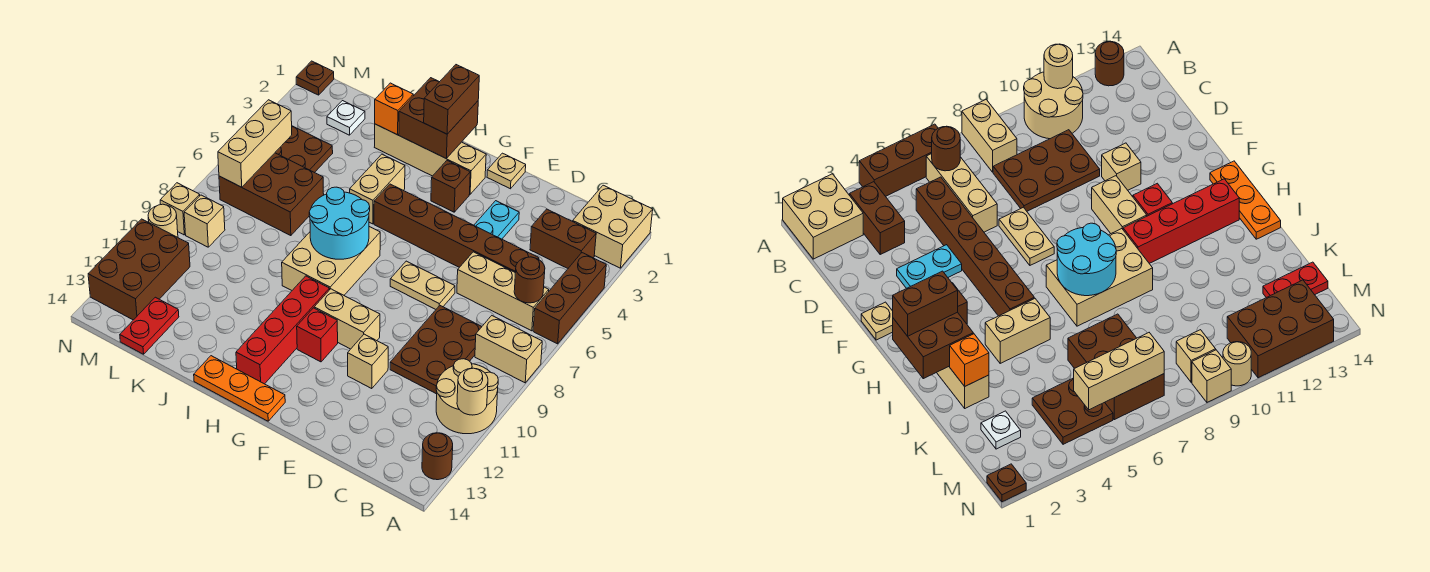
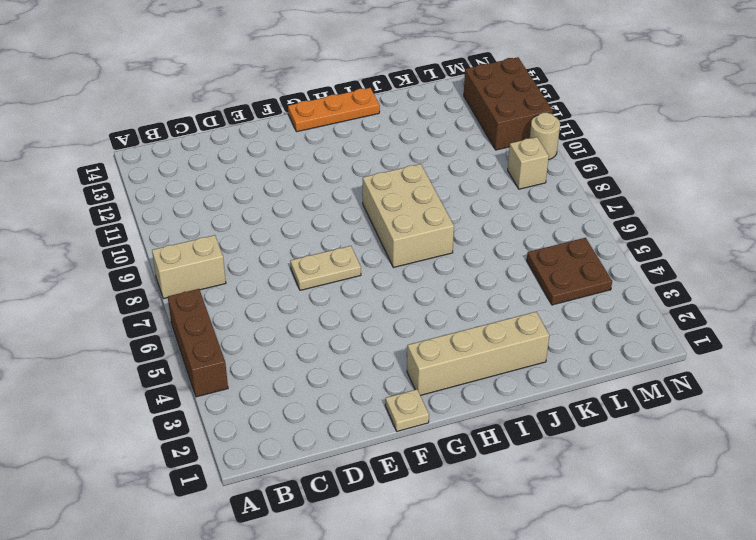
none -> tan brick A1:B2 level 1
none -> tan round brick A10:B11 level 1
none -> brown round brick A13 level 1
none -> brown brick B3:C3 level 1

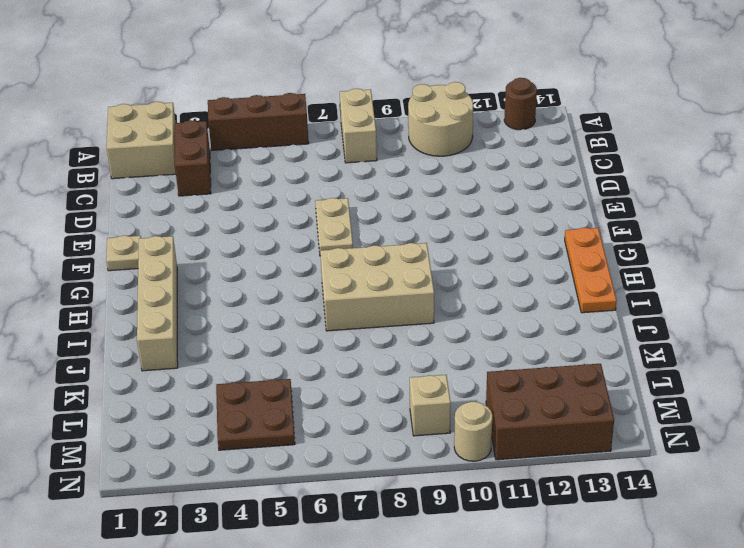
none -> tan brick B6:D6 level 1
none -> brown brick C5:H5 level 1
none -> brown plate C8:D10 level 1
none -> cyan plate E3:E4 level 1

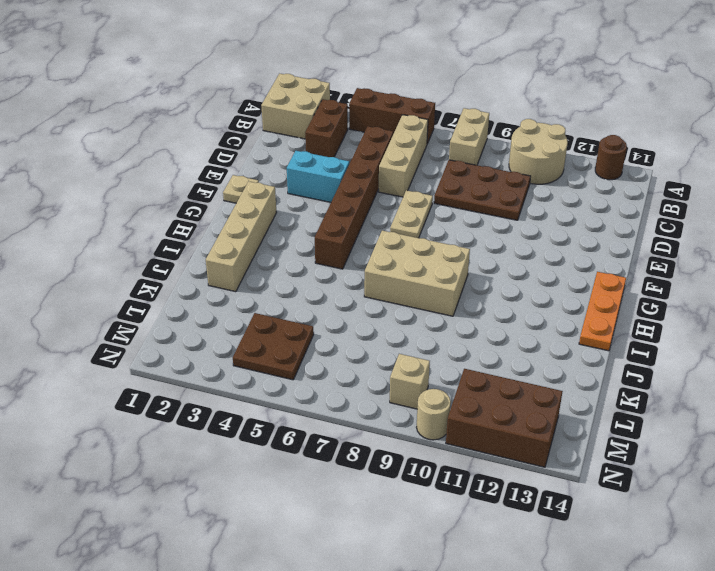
cyan brick E3:E4 level 1 -> cyan plate E3:E4 level 1
none -> tan brick E11 level 1
none -> tan brick F10:G10 level 1
none -> brown brick G3 level 1
none -> red brick G11 level 1

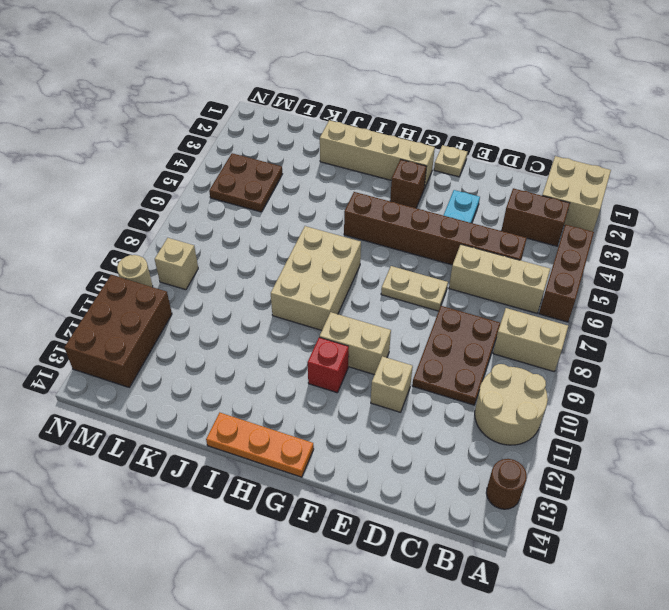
none -> red brick H10:H13 level 1
none -> tan brick I4:I5 level 1
none -> brown brick K6:M7 level 1
none -> white plate L2 level 1

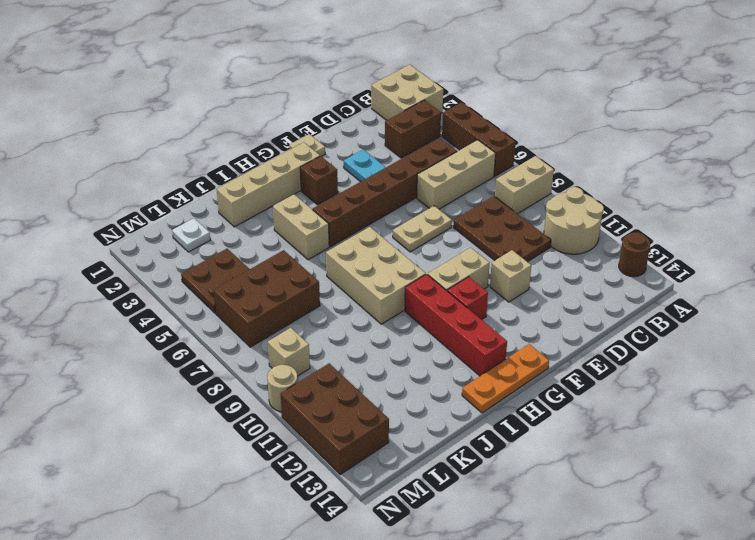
none -> red plate L13:L14 level 1
none -> brown plate N1 level 1
none -> tan brick N9 level 1
none -> tan round brick A11 level 2

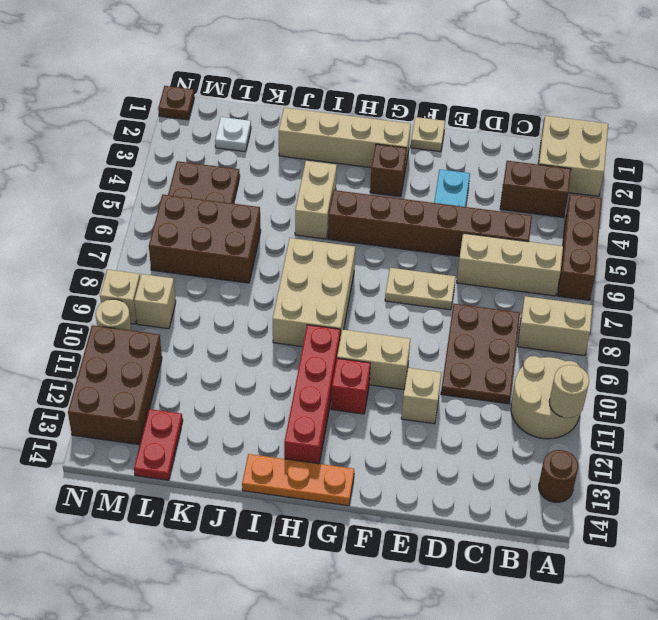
none -> brown round brick B6 level 2
none -> brown brick H1:I2 level 2
none -> cyan round brick H7:I8 level 2
none -> orange brick J2 level 2

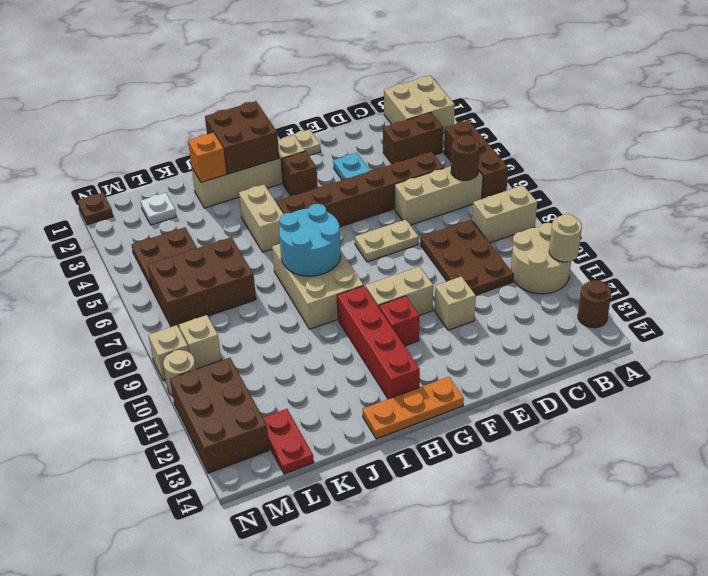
none -> tan brick M5:M7 level 2
none -> brown brick H1:H2 level 3

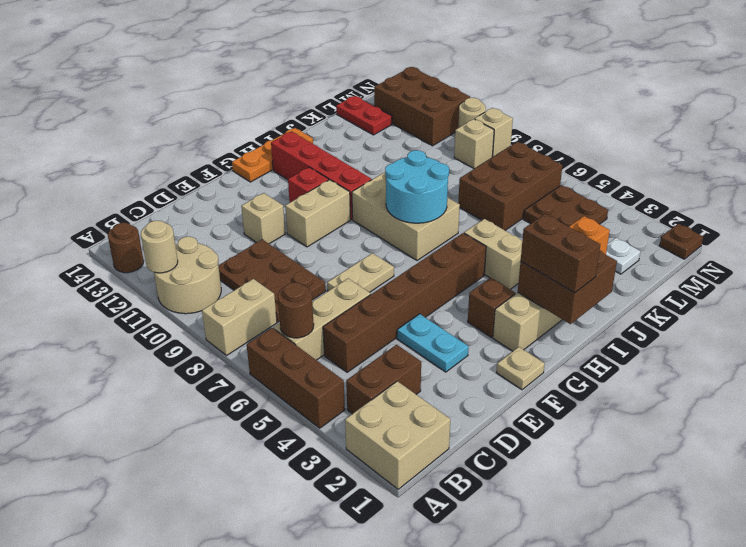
none -> tan brick M5:M7 level 2

